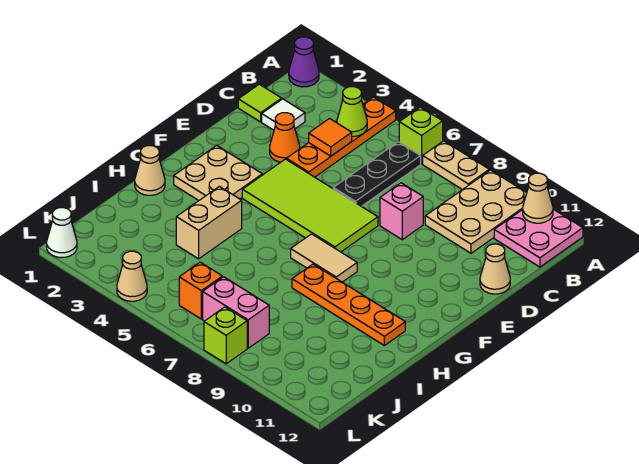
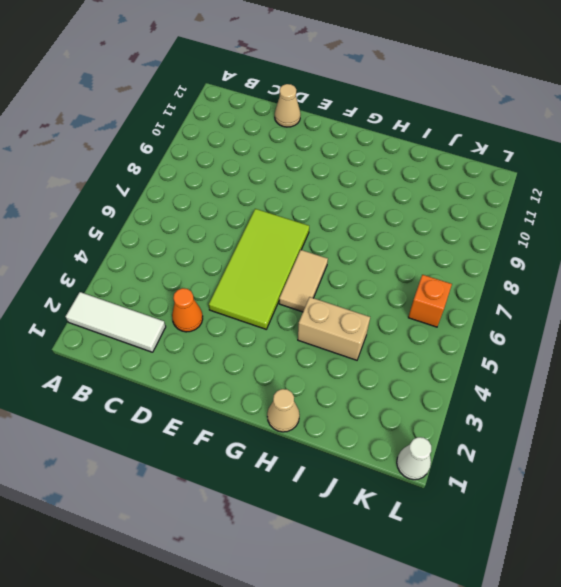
white tile A2:C2 level 1 -> white tile C2 level 1
tan tile G5:G6 level 1 -> tan tile G7:G8 level 1
none -> purple cone A1 level 1
none -> orange plate A4:D4 level 1
none -> lime brick A6 level 1

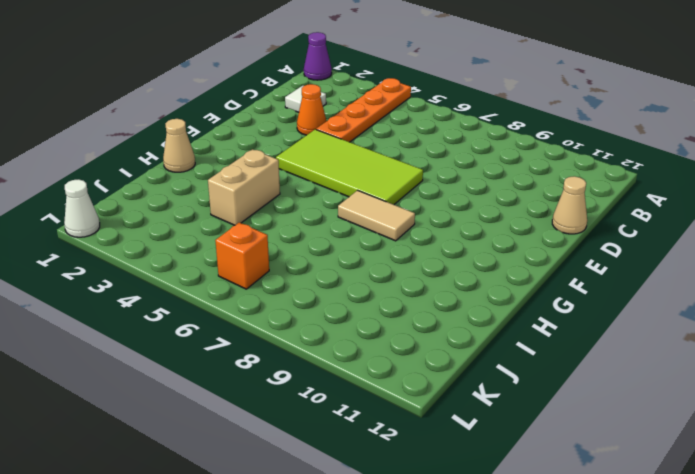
none -> lime brick A6 level 1
none -> tan plate A7:A8 level 1
none -> tan plate A9:C10 level 1

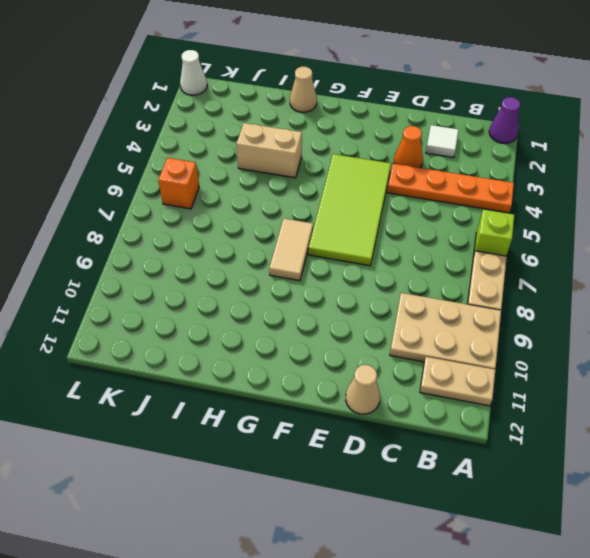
tan plate A11:B11 level 1 -> pink plate A11:B12 level 1
none -> black plate B6:D6 level 1
none -> lime tile C1 level 1
none -> pink brick D8 level 1

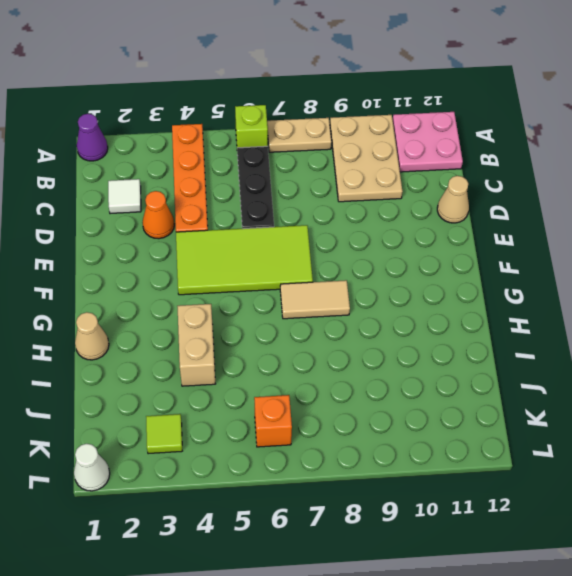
lime tile K3 level 1 -> lime tile C1 level 1
none -> pink brick D8 level 1
none -> tan plate F2:G3 level 1
none -> orange plate H8:H11 level 1

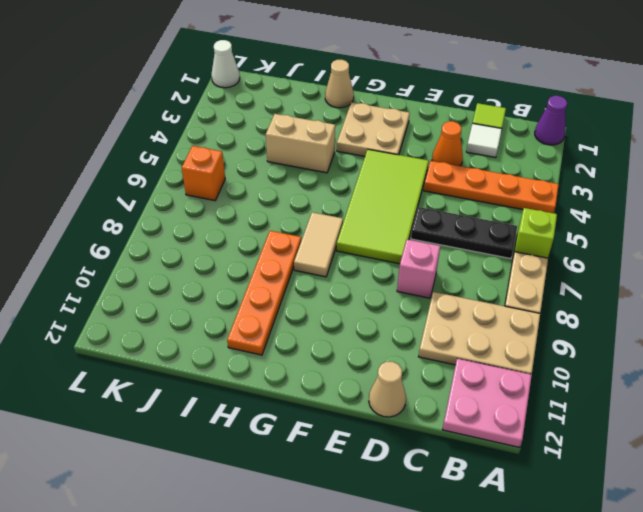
none -> pink brick K7:K8 level 1
none -> tan cone L4 level 1
none -> lime brick L8 level 1

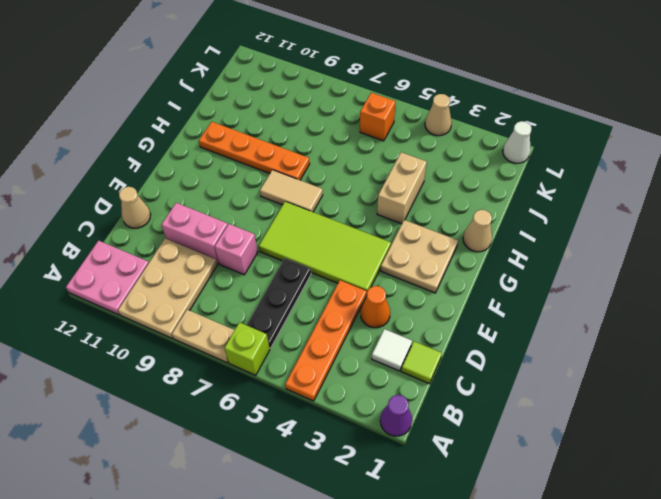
pink brick D9:D10 level 1 -> pink brick K7:K8 level 1
none -> lime brick L8 level 1
none -> tan cone A11 level 2
none -> lime cone B4 level 2

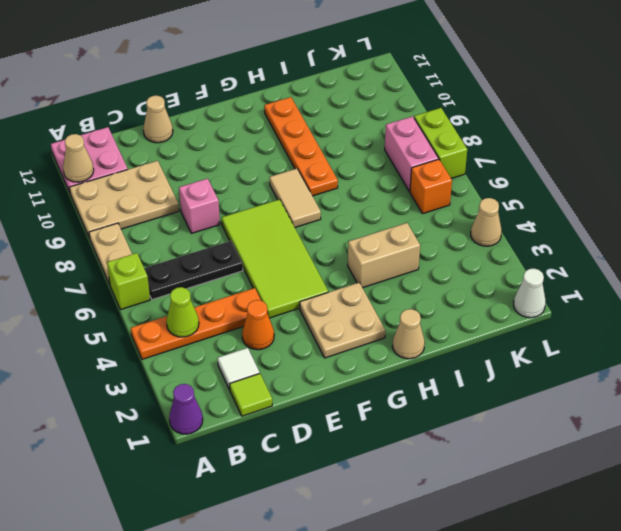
lime brick L7:L8 level 1 -> lime brick L8 level 1
none -> orange tile C4 level 2

